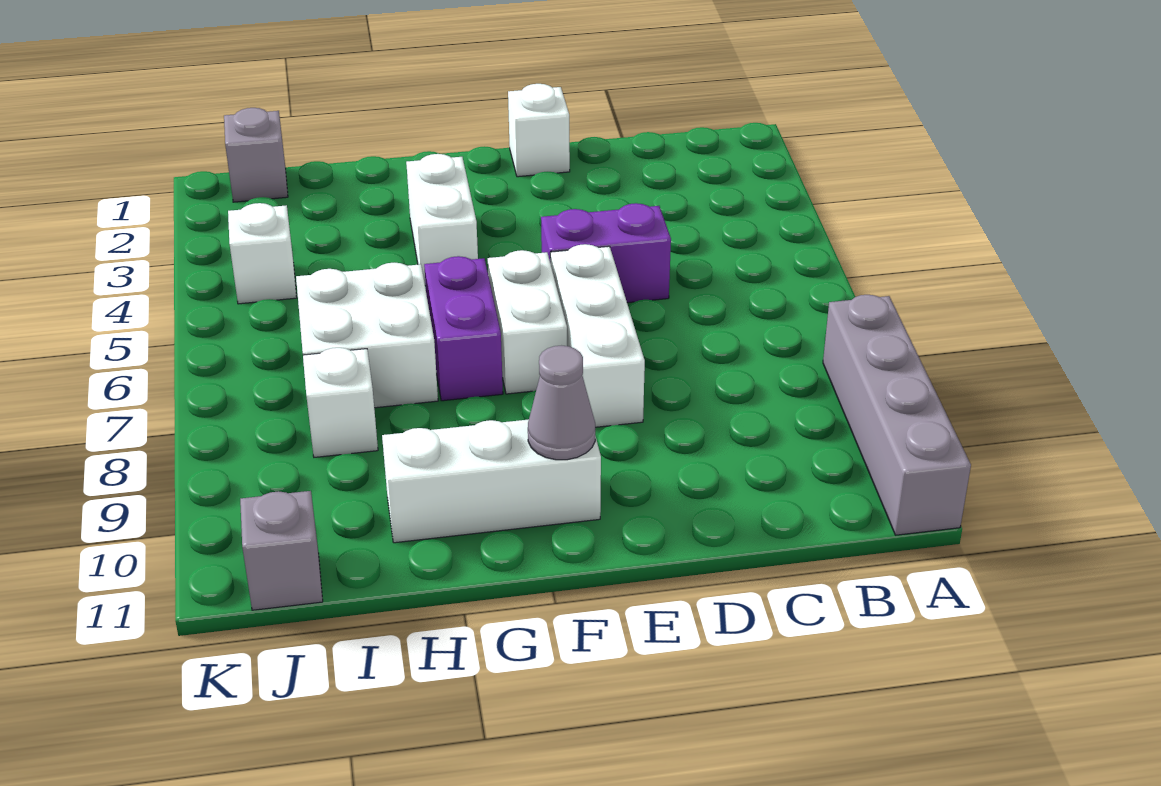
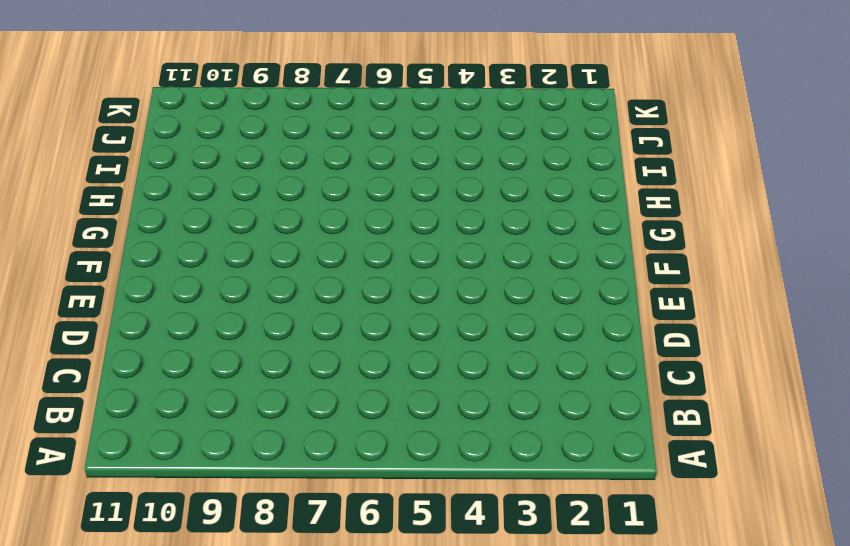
none -> grey brick A8:A11 level 1
none -> purple brick D5:E5 level 1
none -> white brick E1 level 1

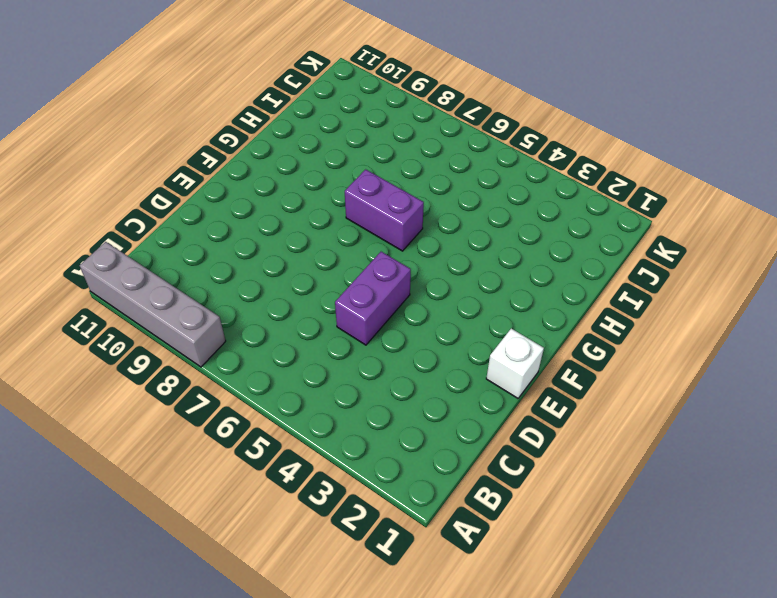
none -> white brick E6:E8 level 1
none -> white brick F6:F7 level 1
none -> white brick F10:H10 level 1

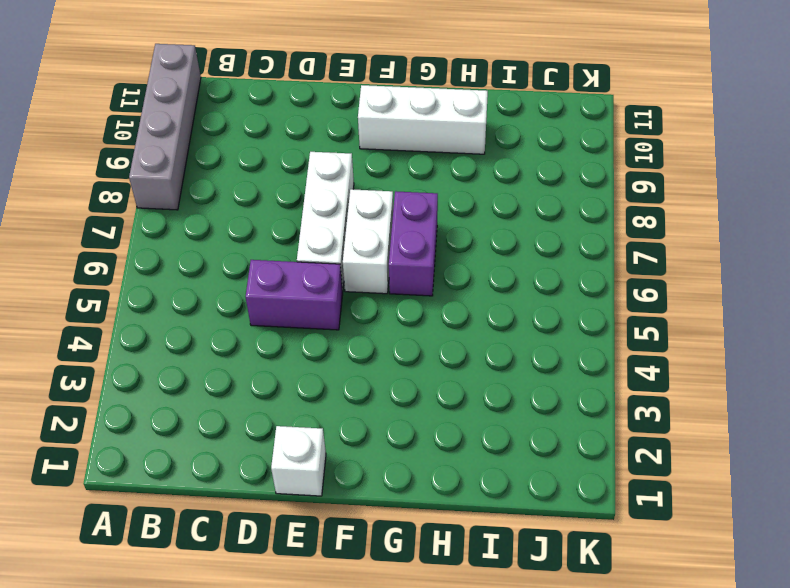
none -> white brick G3:G4 level 1
none -> white brick H6:I7 level 1
none -> white brick I8 level 1

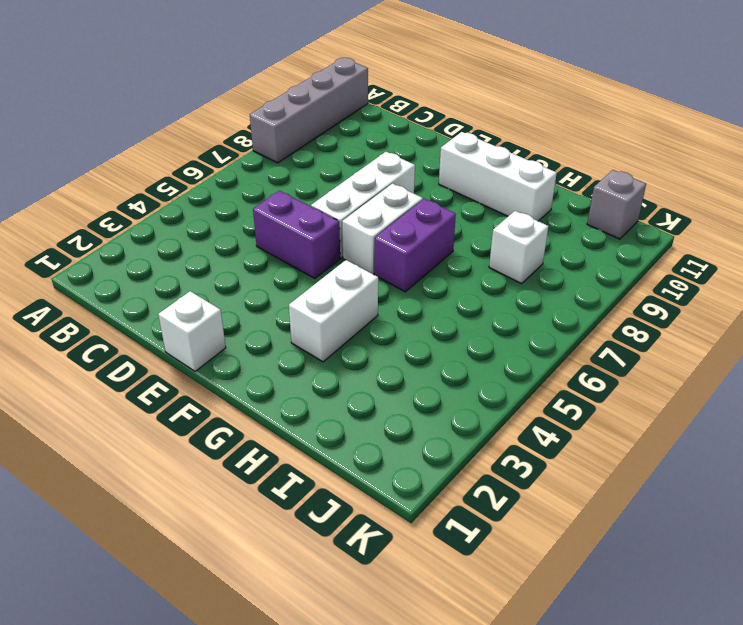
none -> white brick H6:I7 level 1
none -> grey brick J1 level 1
none -> white brick J4 level 1

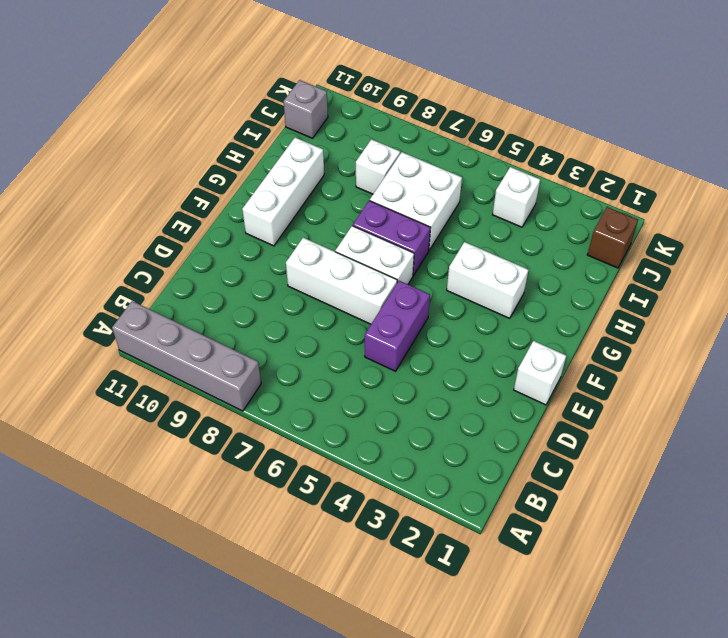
brown brick J1 level 1 -> grey brick J1 level 1
none -> grey cone F10 level 2

